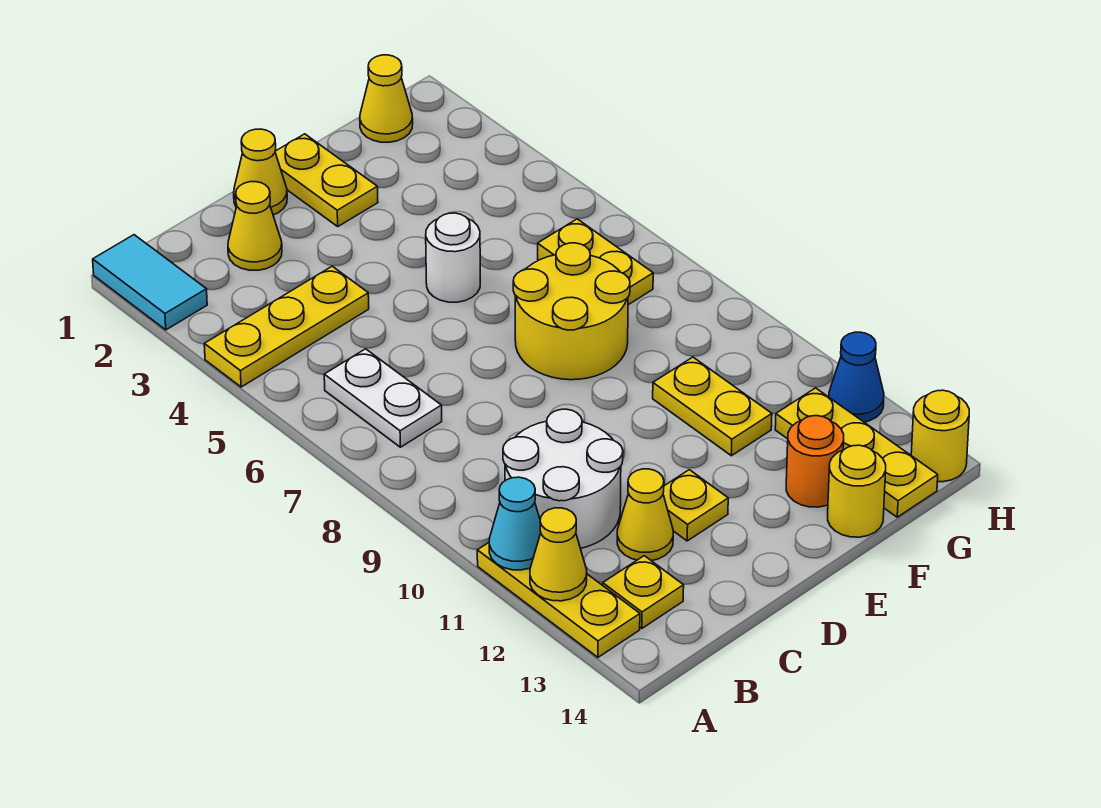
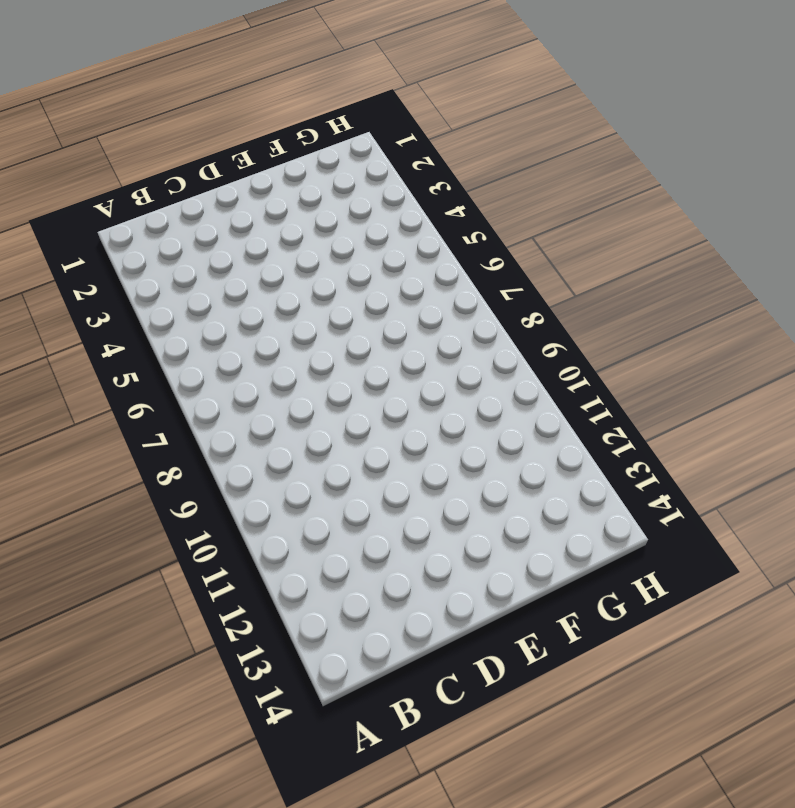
none -> cyan tile A1:A2 level 1
none -> yellow plate A4:C4 level 1
none -> yellow plate A11:A13 level 1

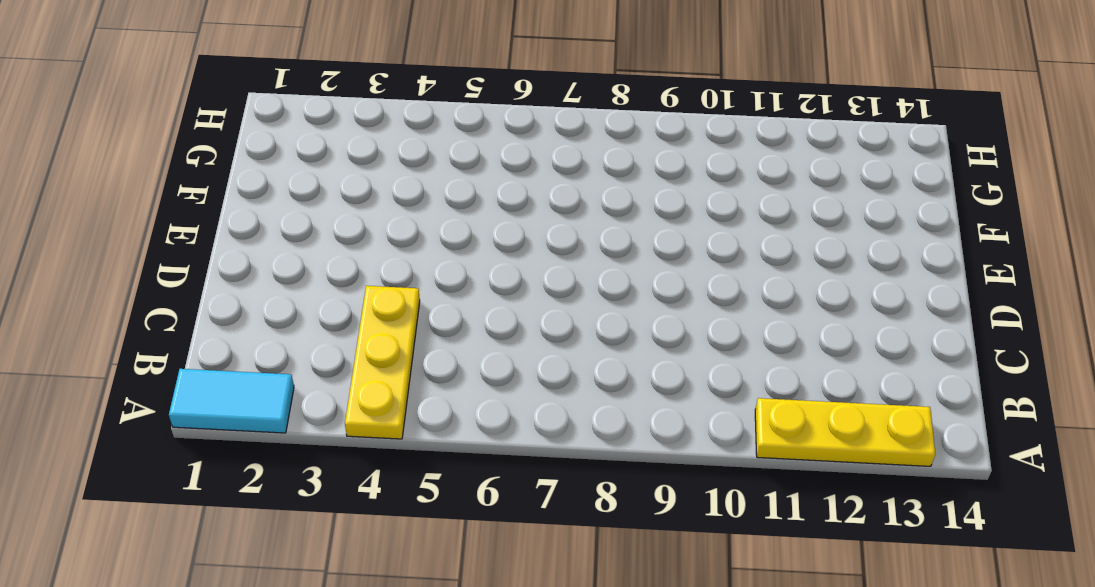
none -> white plate B6:B7 level 1
none -> white round brick B10:C11 level 1
none -> yellow plate B13 level 1

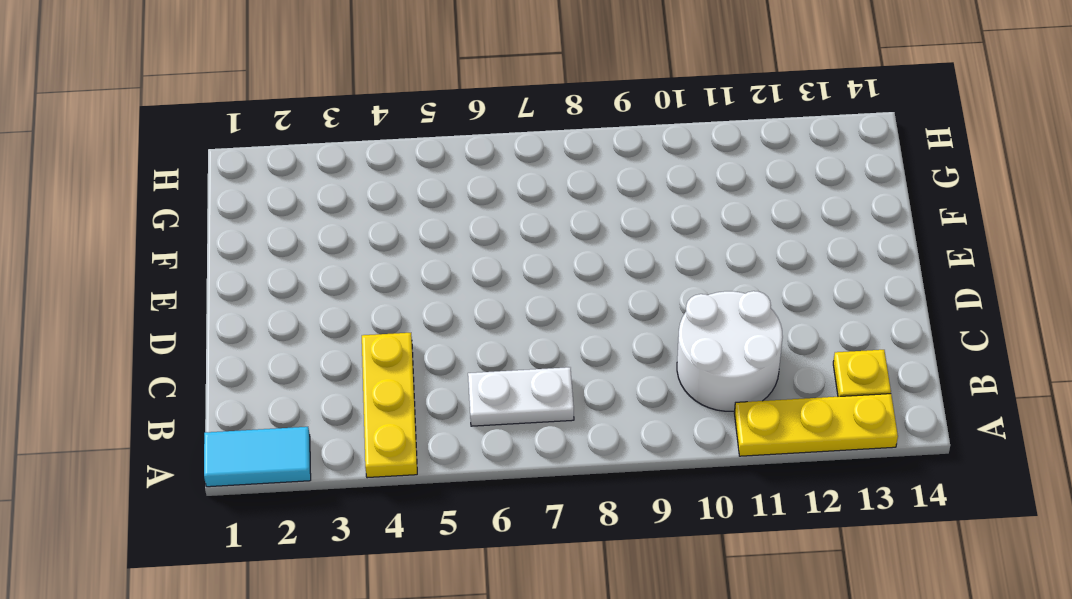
none -> yellow cone C2 level 1
none -> yellow cone C12 level 1
none -> yellow cone D1 level 1

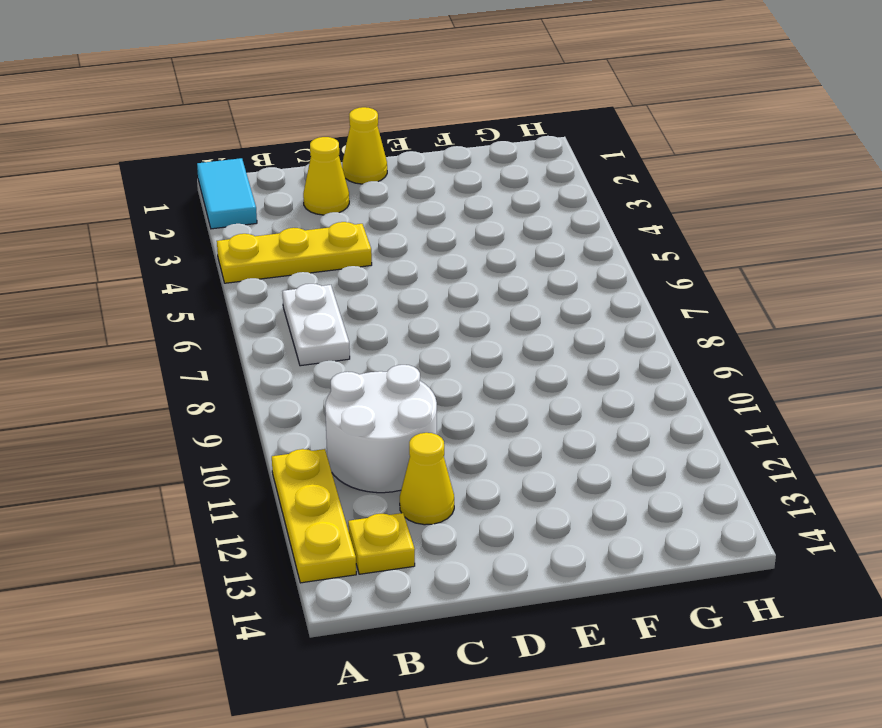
none -> yellow plate D12 level 1
none -> yellow plate E1:E2 level 1
none -> white round brick E5 level 1

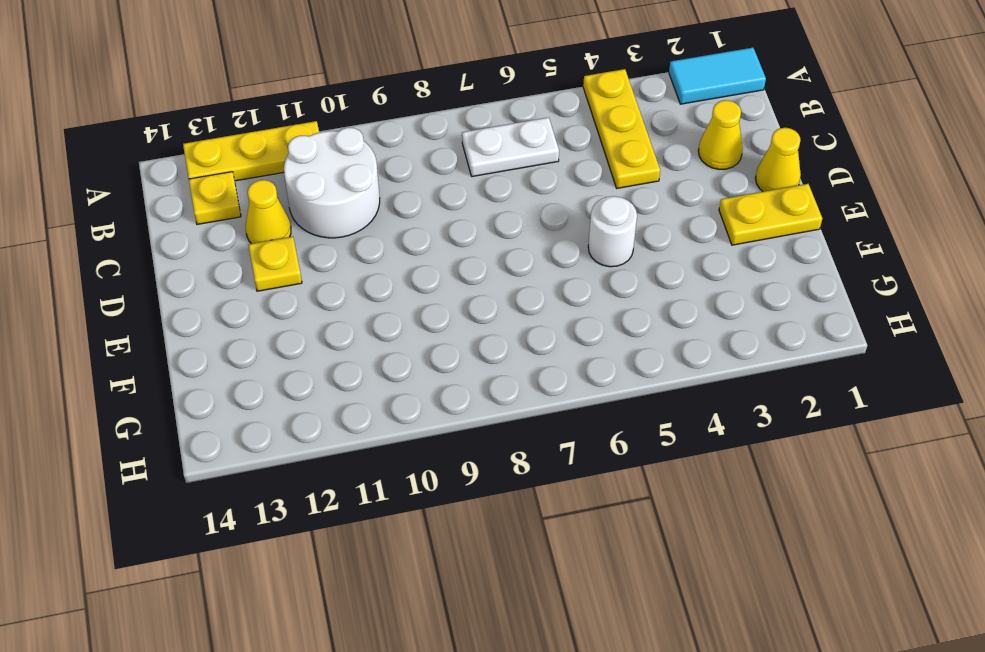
none -> yellow round brick E7:F8 level 1
none -> yellow plate F10:F11 level 1
none -> orange round brick F13 level 1

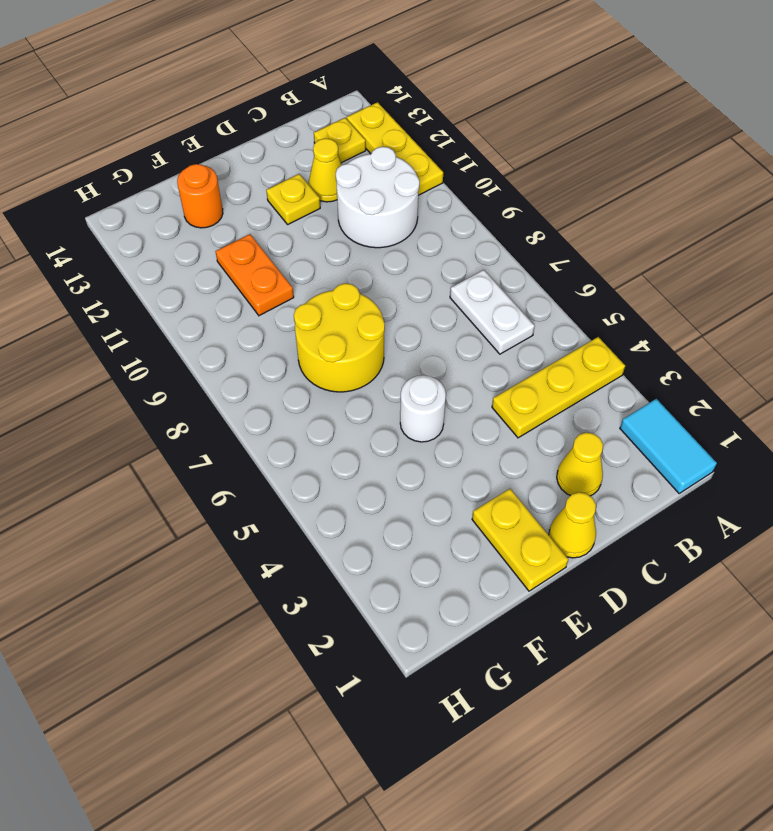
orange plate F10:F11 level 1 -> yellow plate F10:F11 level 1
none -> yellow round brick F14 level 1
none -> yellow cone G1 level 1
none -> yellow plate G6:G7 level 1

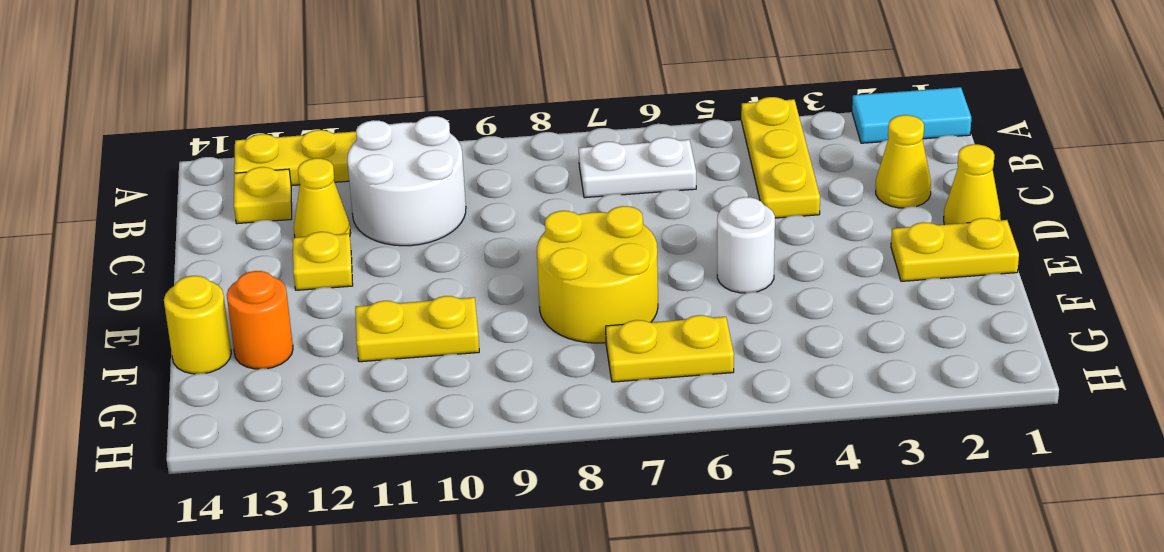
none -> yellow cone G1 level 1
none -> yellow plate G12:G14 level 1
none -> blue cone H12 level 1

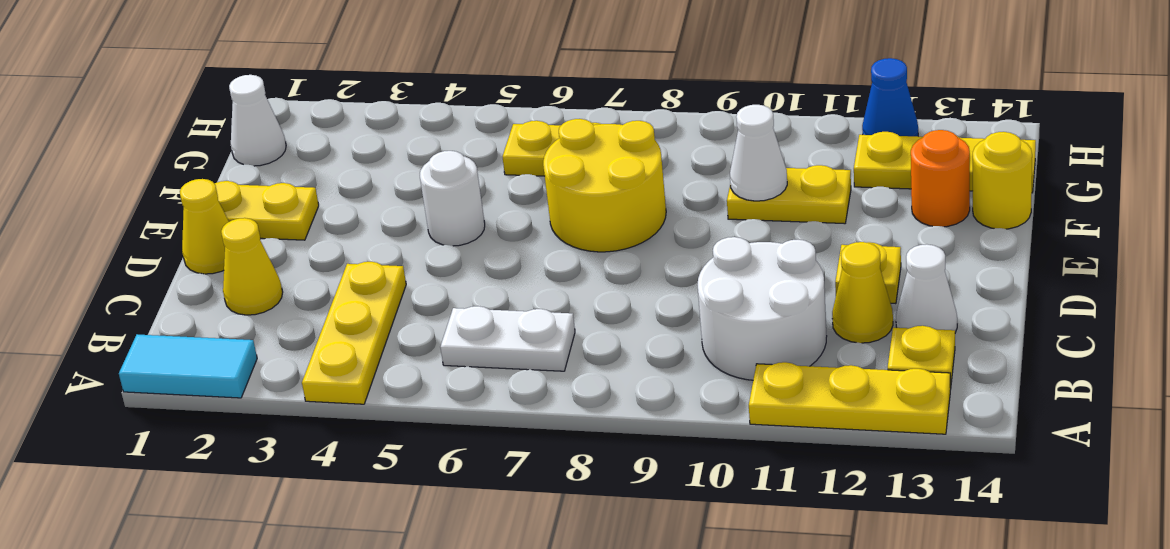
white cone C13 level 1 -> none
white cone F10 level 2 -> none
white cone G1 level 1 -> yellow cone G1 level 1
none -> yellow round brick H14 level 1
none -> cyan cone A11 level 2
none -> yellow cone A12 level 2

